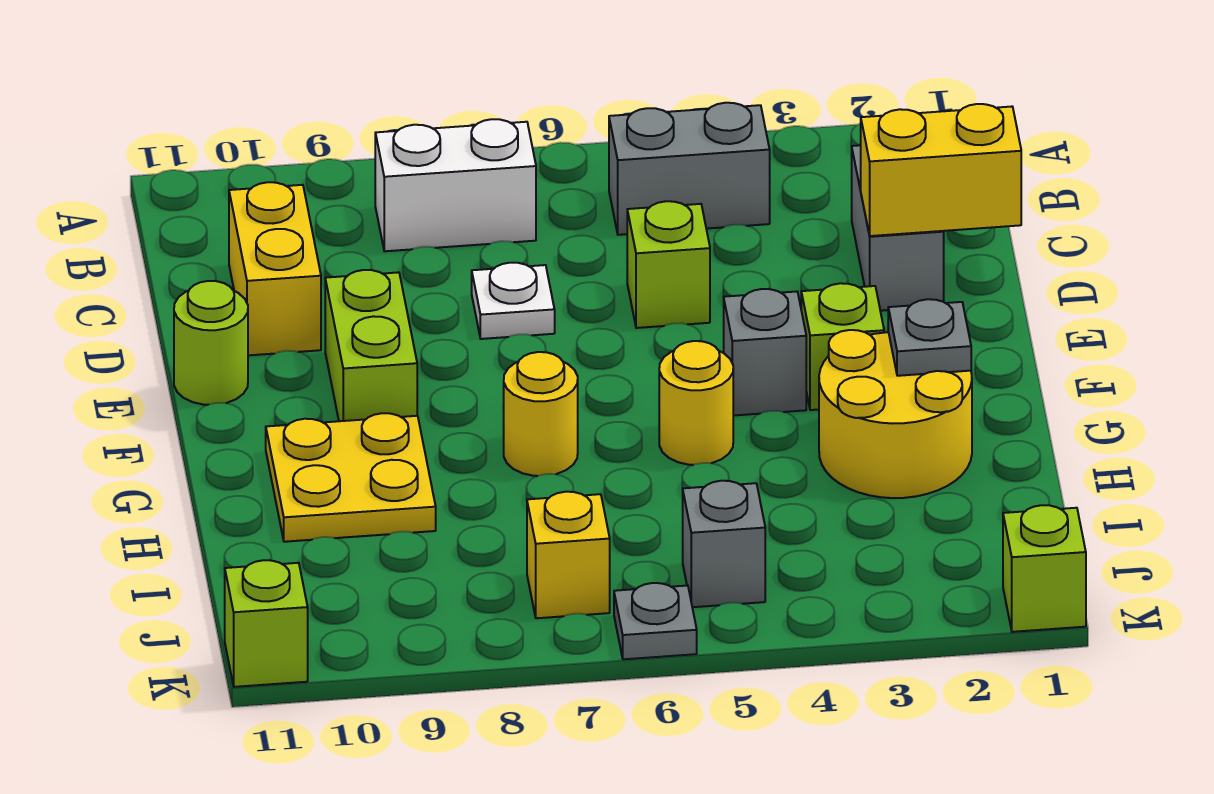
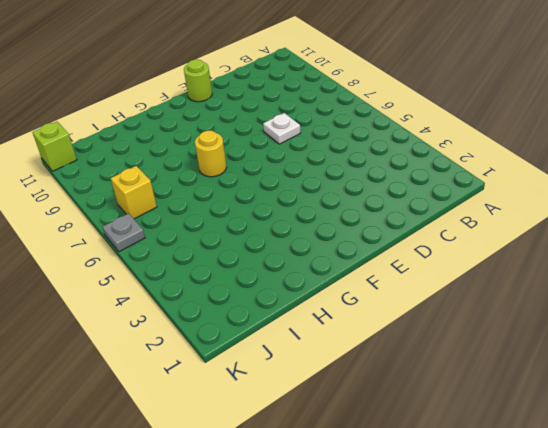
none -> grey brick B4:B5 level 1
none -> white brick B7:B8 level 1
none -> grey brick C2:D2 level 1

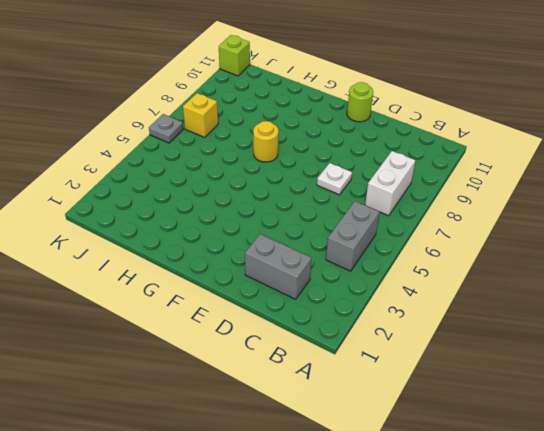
none -> yellow brick C10:D10 level 1
none -> lime brick D5 level 1
none -> lime brick E9:F9 level 1

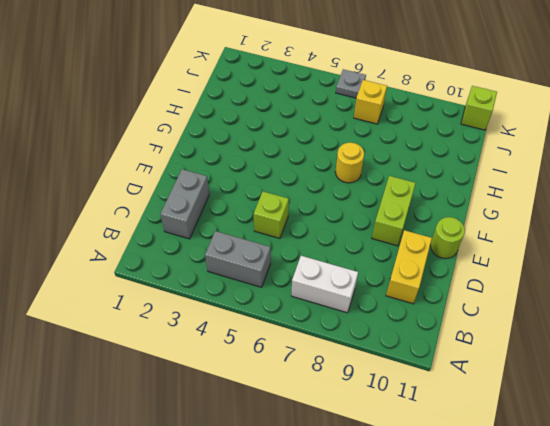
none -> white plate D7 level 1
none -> lime brick F3 level 1
none -> grey brick F4 level 1

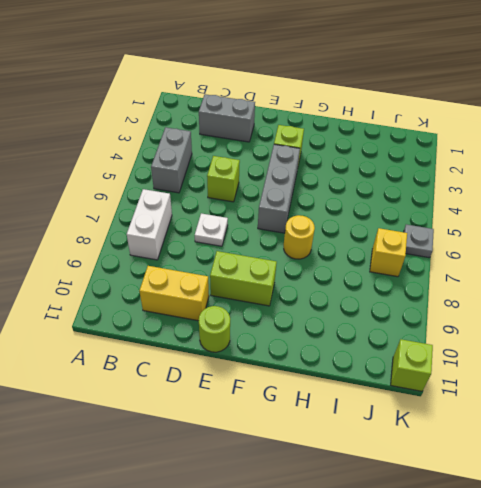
grey brick F4:F6 level 1 -> grey brick F4 level 1
none -> yellow round brick G2:H3 level 1
none -> yellow round brick G5 level 1
none -> yellow plate G9:H10 level 1

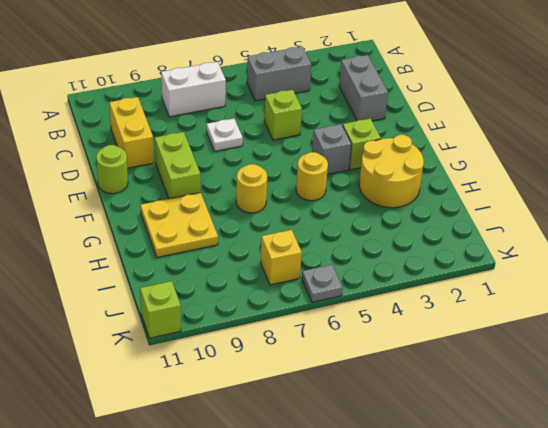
none -> grey brick J5 level 1
none -> lime brick K1 level 1
none -> yellow brick D1:D2 level 2

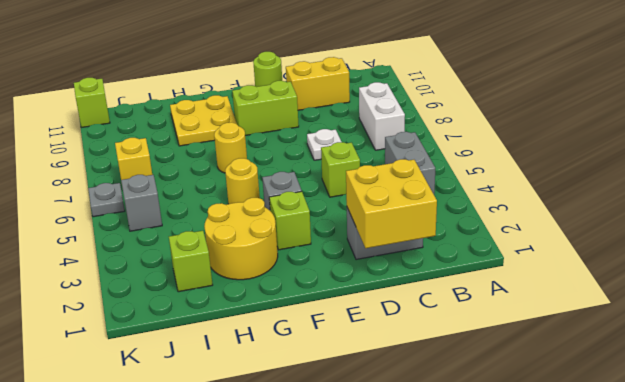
yellow brick C1:D2 level 2 -> yellow brick D1:D2 level 2
lime brick I2 level 1 -> lime brick K1 level 1
none -> grey plate G2 level 2

